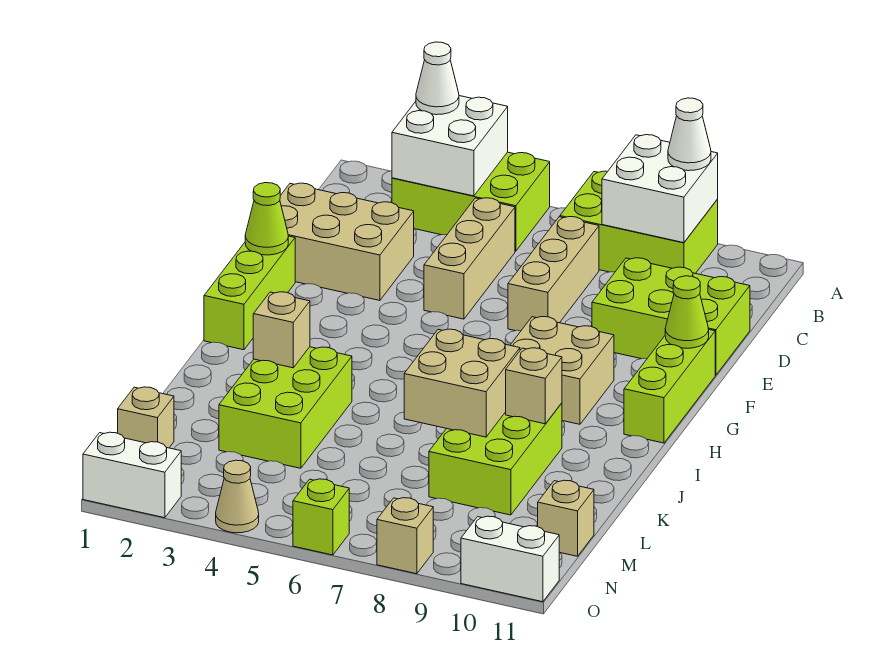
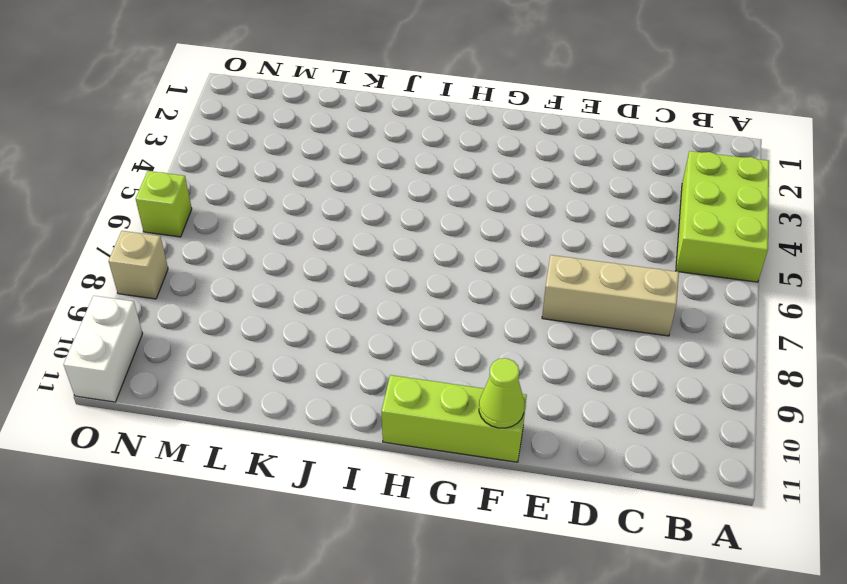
none -> lime brick A7:B9 level 1
none -> tan brick C5:E5 level 1
none -> tan brick D1:E3 level 1

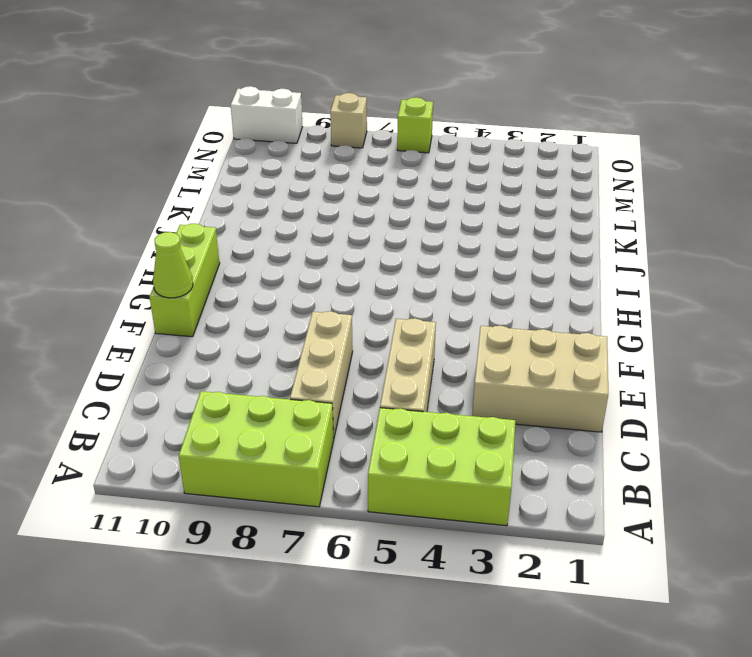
none -> lime brick D9:E11 level 1
none -> lime brick F1:H1 level 1
none -> tan brick G8:H9 level 1

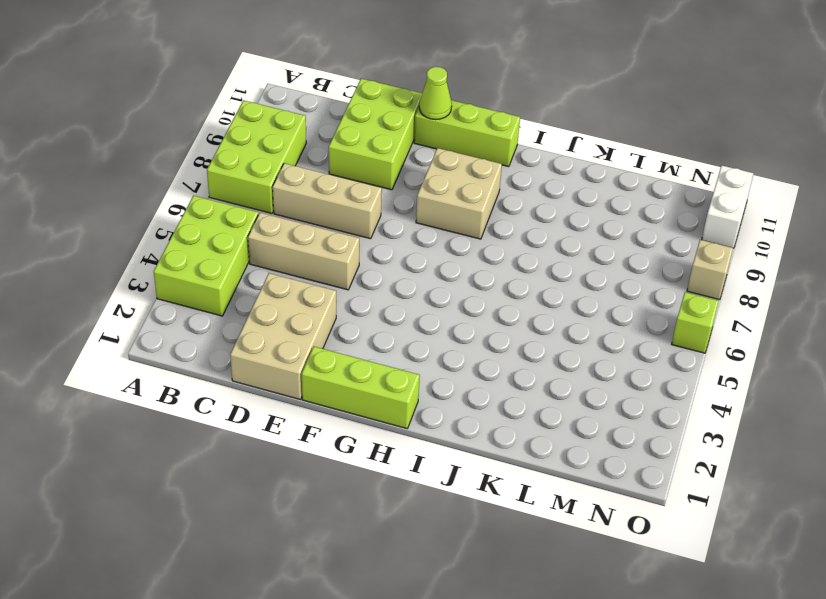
none -> lime brick J3:L4 level 1
none -> lime brick J8:L9 level 1
none -> tan brick M1 level 1

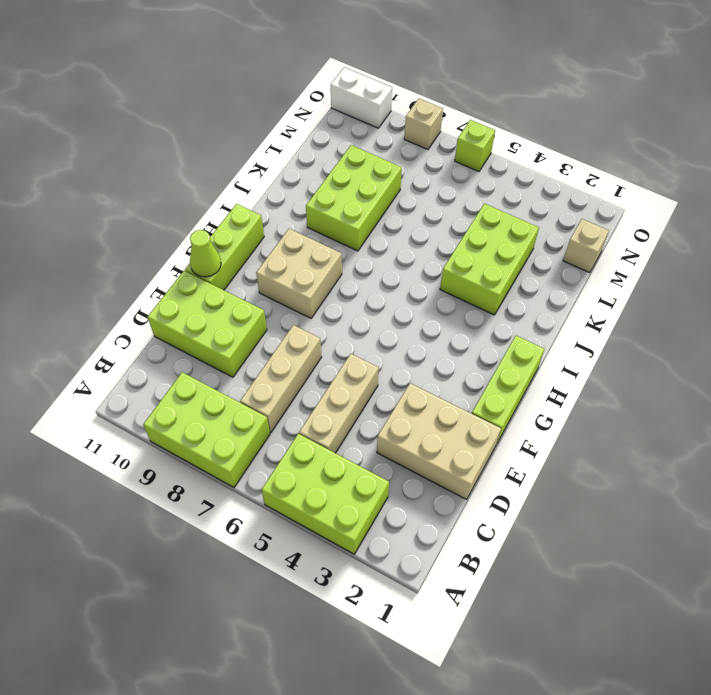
none -> tan brick M11 level 1
none -> white brick O1:O2 level 1
none -> tan cone O4 level 1

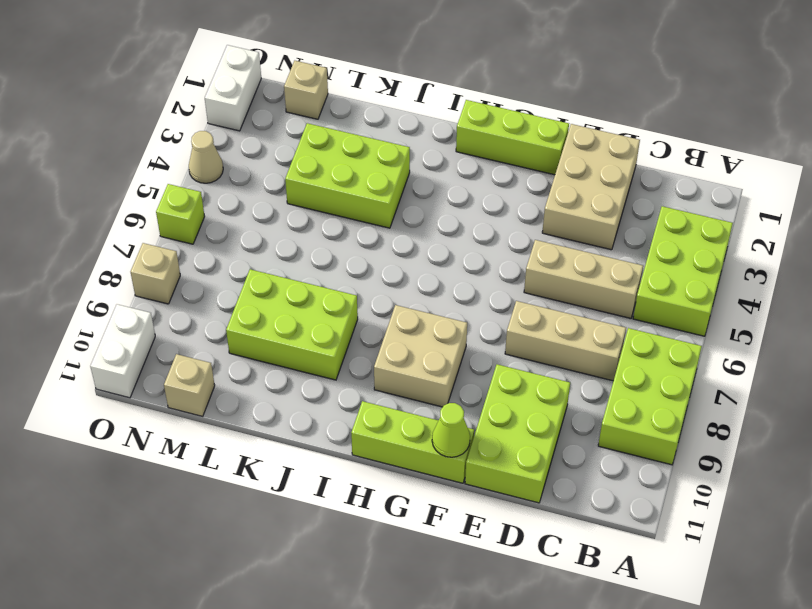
none -> white brick A3:B4 level 2
none -> white brick A8:B9 level 2
none -> lime cone F1 level 2

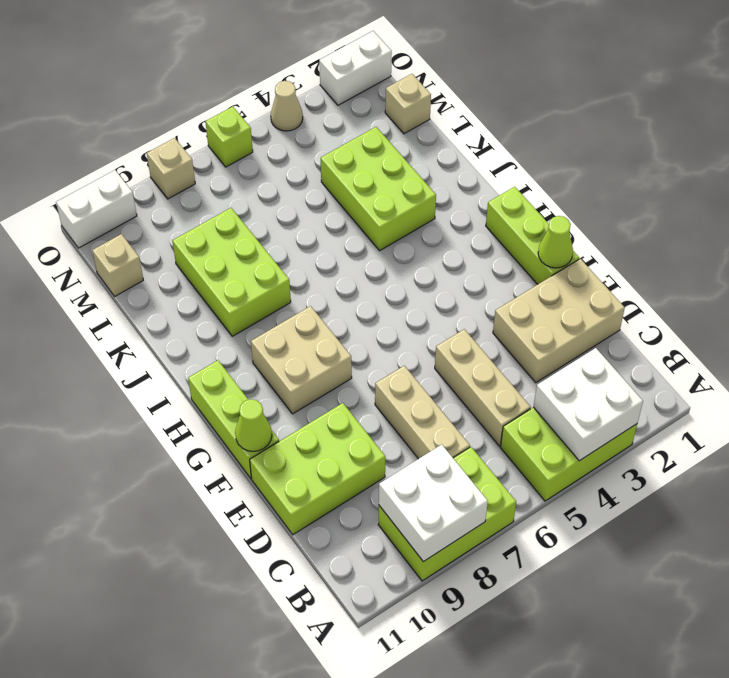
none -> tan brick J3 level 2
none -> tan brick J7:K8 level 2
none -> tan brick J9 level 2

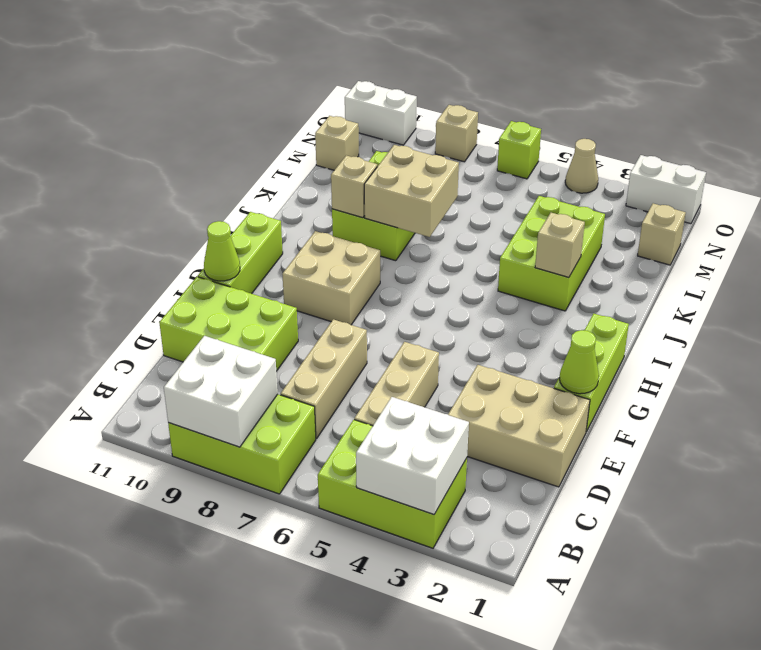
none -> white cone A3 level 3
none -> white cone A9 level 3

